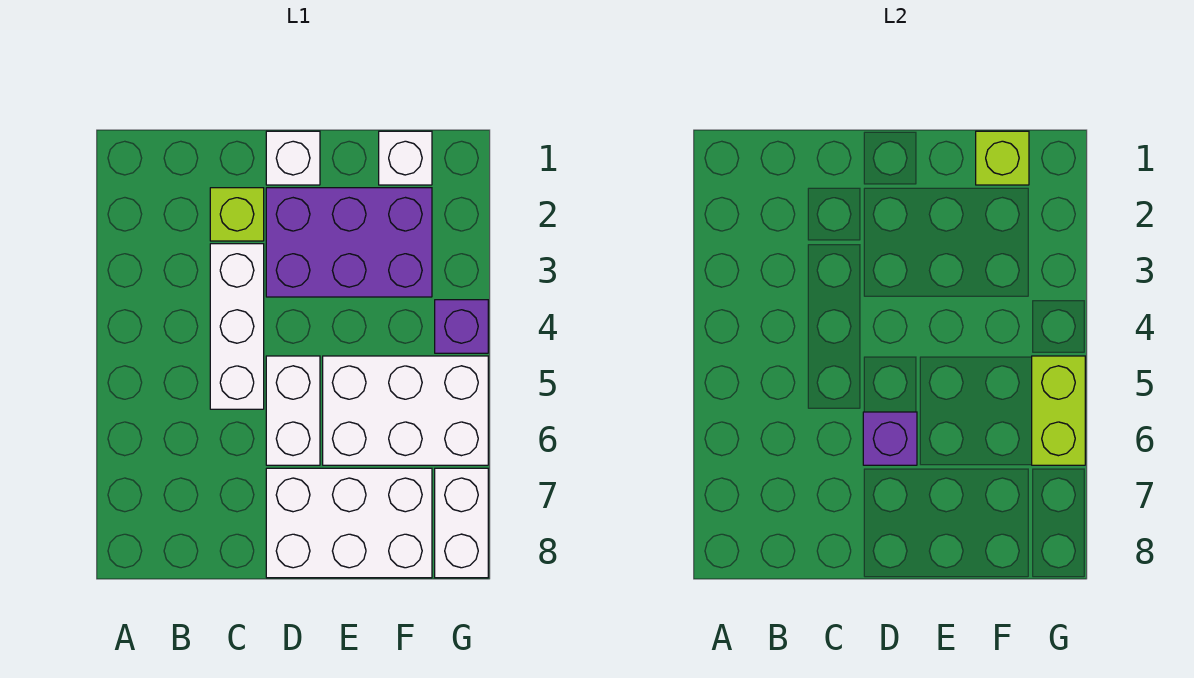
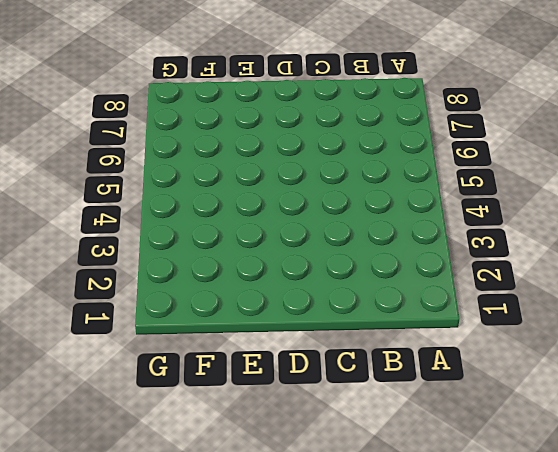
none -> lime brick C2 level 1
none -> white brick C3:C5 level 1
none -> white brick D1 level 1

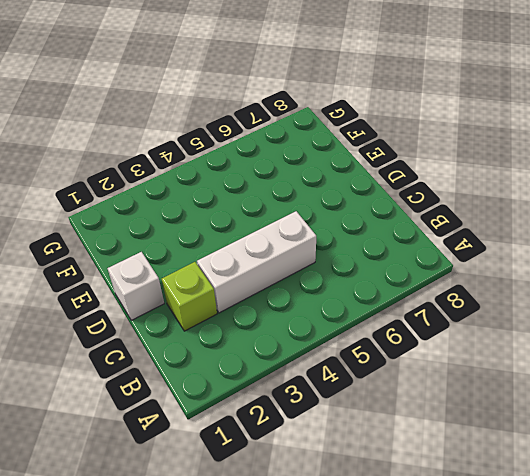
none -> purple brick D2:F3 level 1
none -> white brick D5:D6 level 1
none -> white brick D7:F8 level 1

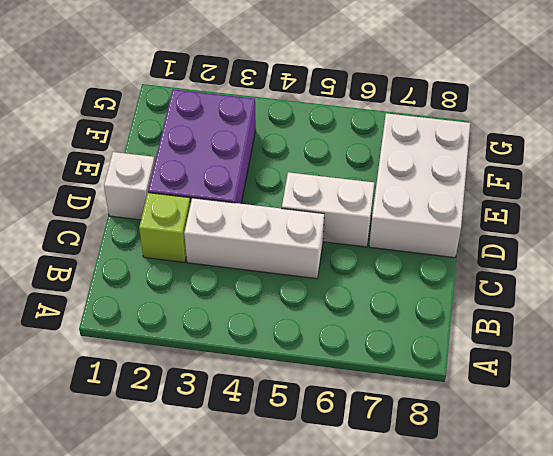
none -> white brick E5:G6 level 1
none -> white brick F1 level 1
none -> purple brick G4 level 1

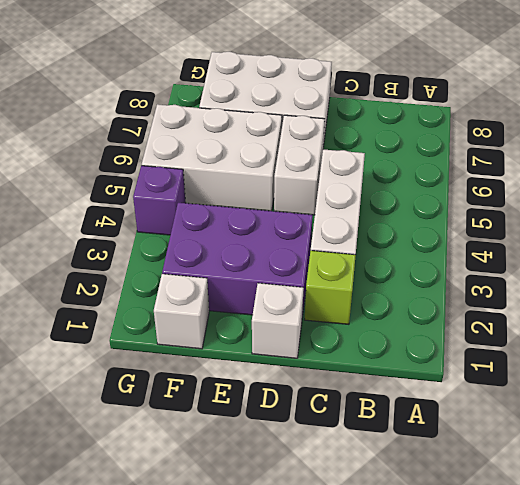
none -> white brick G7:G8 level 1
none -> purple brick D6 level 2
none -> lime brick F1 level 2

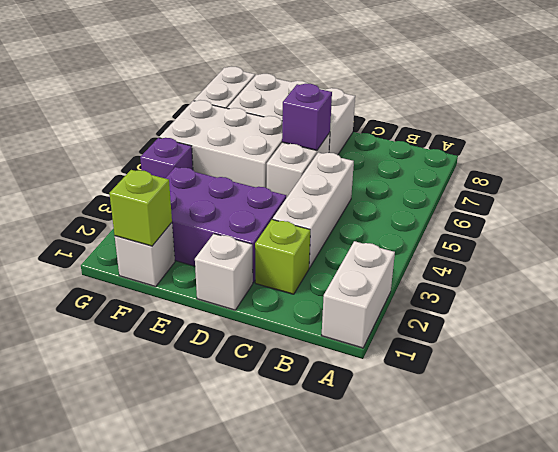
white brick A1:A2 level 1 -> none
none -> lime brick G5:G6 level 2

